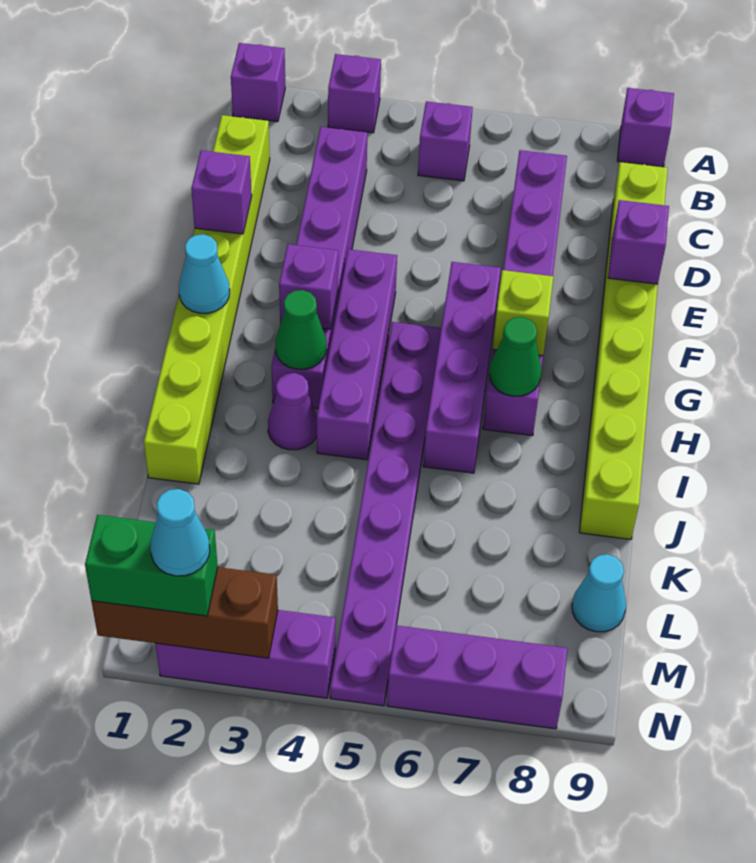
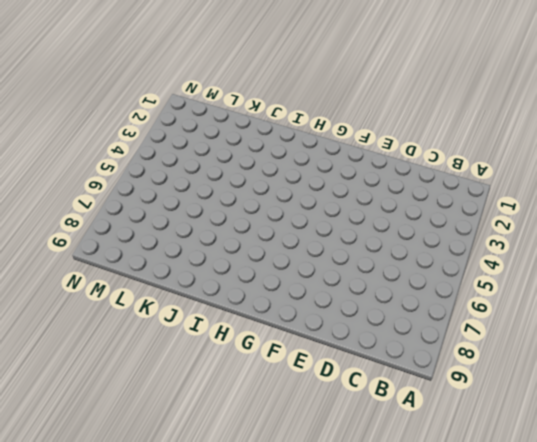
none -> purple brick A1 level 1
none -> purple brick A3 level 1
none -> purple brick A9 level 1

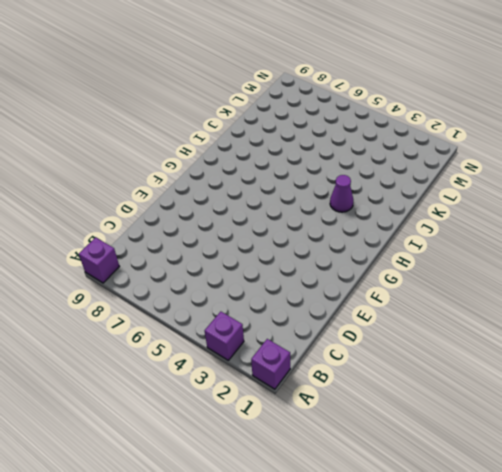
none -> purple brick B5 level 1
none -> lime brick C1:J1 level 1
none -> purple brick C3:H3 level 1

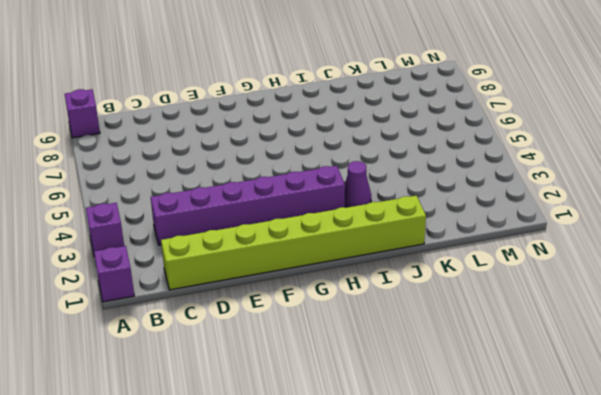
none -> purple brick B5 level 1
none -> purple brick C7:H7 level 1
none -> lime brick C9:J9 level 1

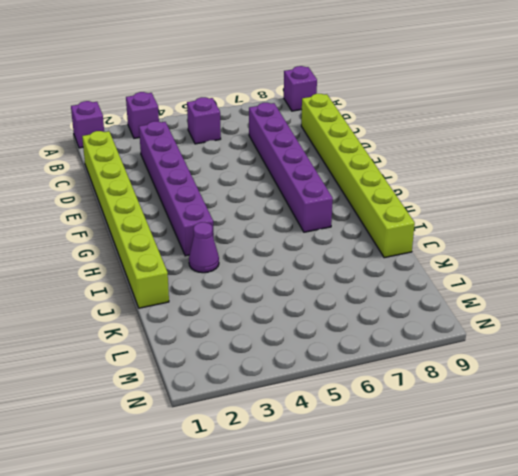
none -> purple brick F4:I4 level 1
none -> purple brick F6:I6 level 1
none -> purple plate G5:N5 level 1

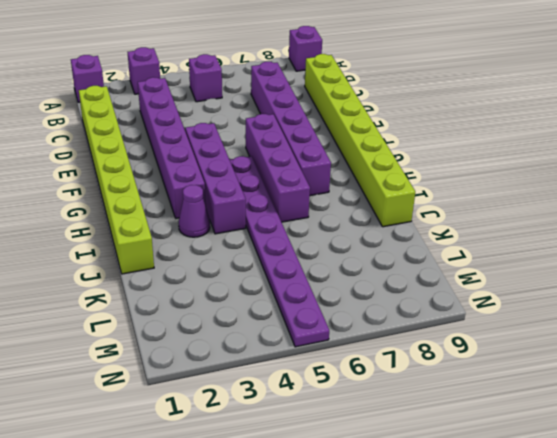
none -> cyan cone L9 level 1
none -> purple brick N2:N4 level 1
none -> purple brick N6:N8 level 1

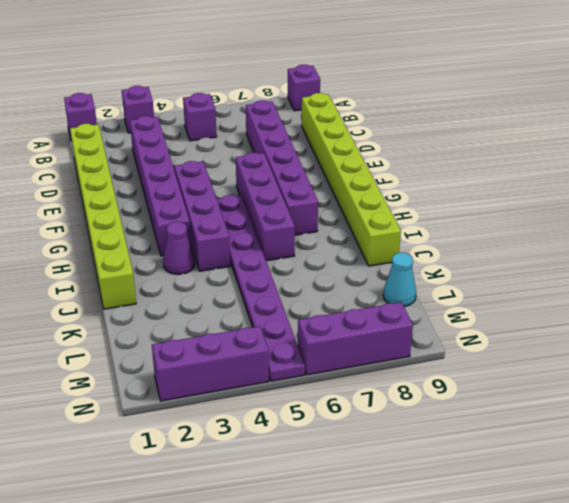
none -> purple brick E1 level 2
none -> purple brick E9 level 2
none -> cyan cone G1 level 2

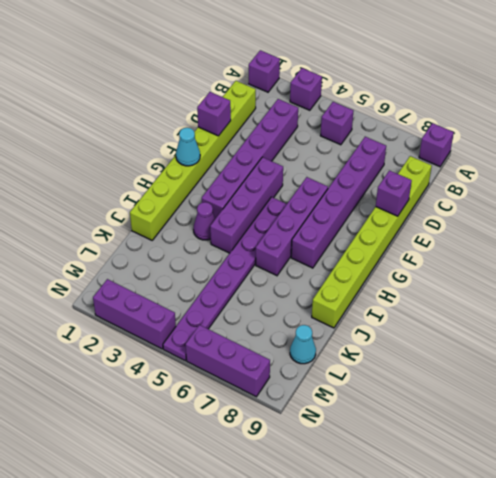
none -> purple brick G3 level 2
none -> lime brick G7 level 2
none -> green cone H3 level 2

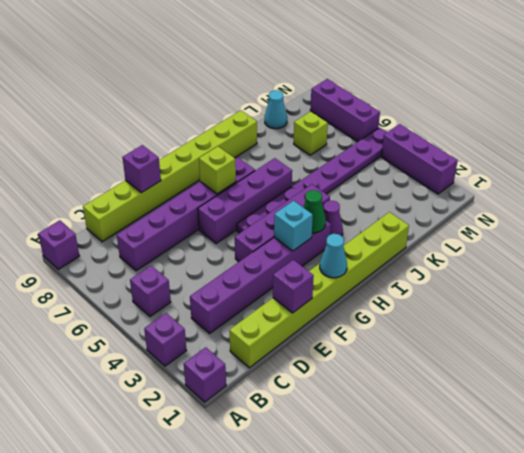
cyan brick G3 level 2 -> purple brick G3 level 2
lime brick L7 level 1 -> none
none -> green cone H7 level 2
none -> brown brick N1:N3 level 2
none -> green brick N1:N2 level 3

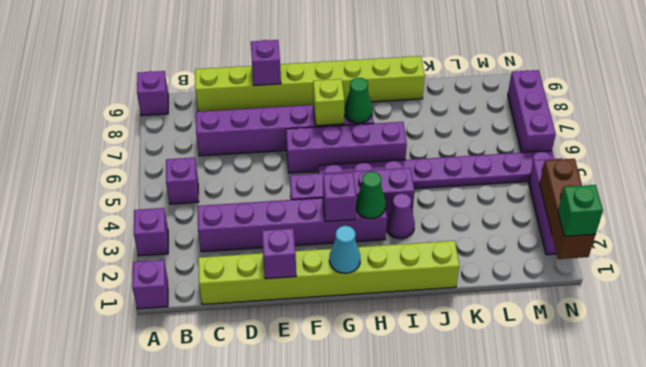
green brick N1 level 3 -> green brick N1:N2 level 3
none -> cyan cone L9 level 1
none -> cyan cone N2 level 4

